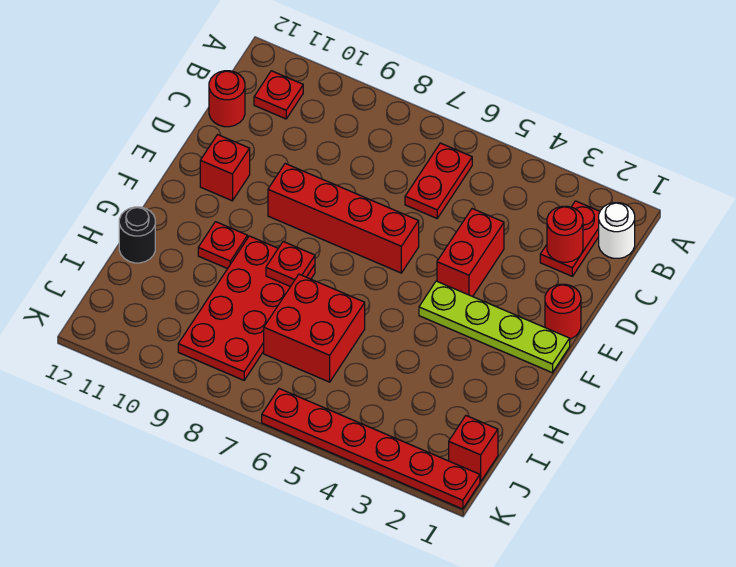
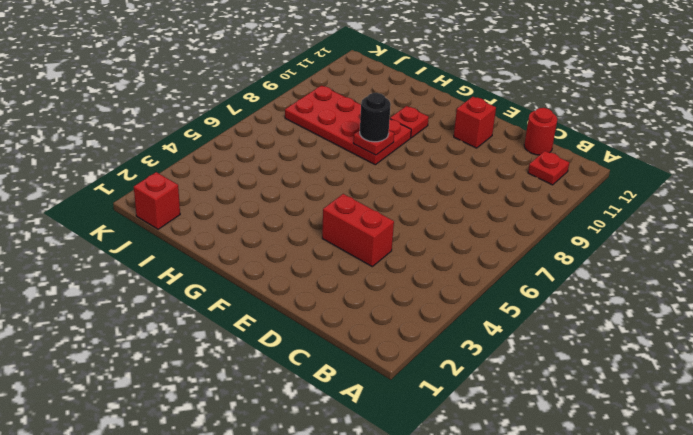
black round brick G8 level 3 -> black round brick H12 level 1
none -> white round brick B1 level 1
none -> red plate B2:C2 level 1
none -> red plate B6:C6 level 1

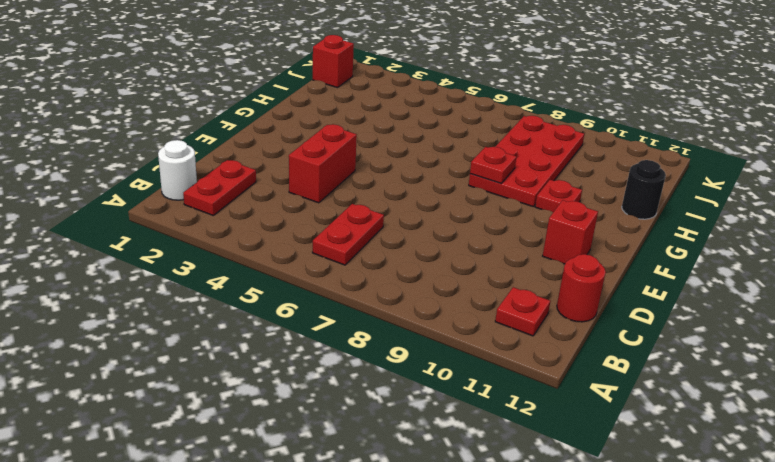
none -> red round brick E1 level 1
none -> red brick E6:E9 level 1
none -> lime plate F1:F4 level 1

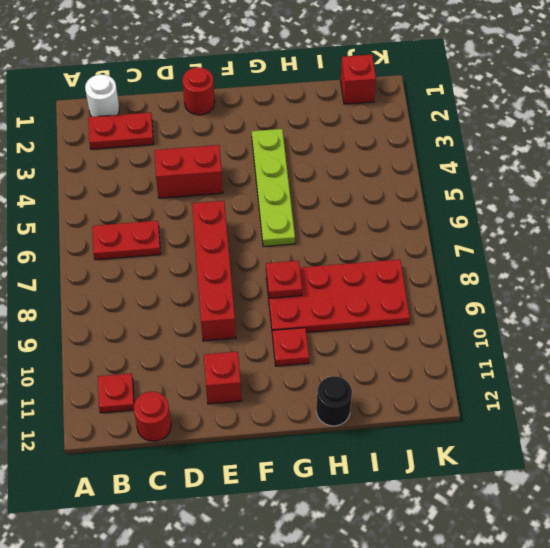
lime plate G3:G6 level 1 -> lime plate F1:F4 level 1
none -> red brick H6:I7 level 1
none -> red plate K1:K6 level 1
none -> red round brick C2 level 2

